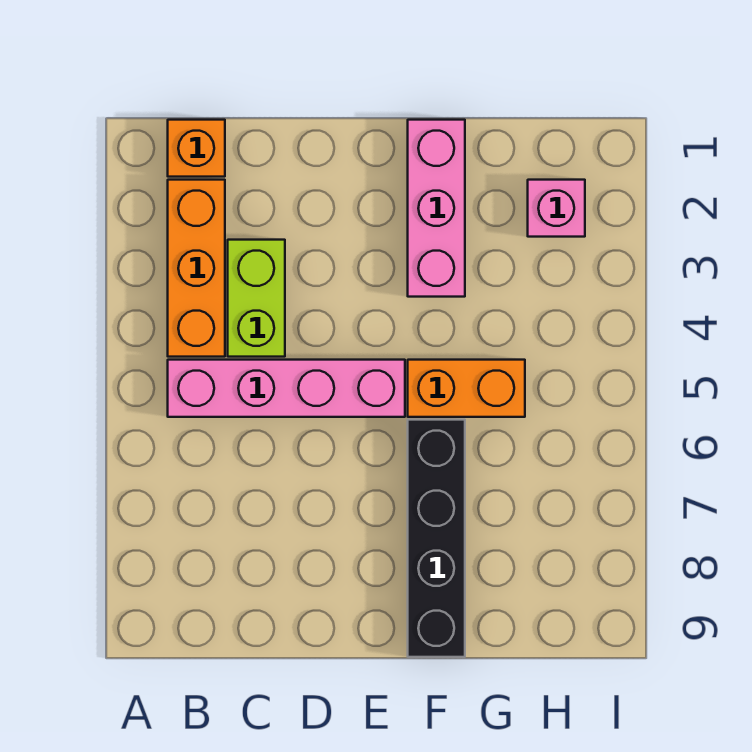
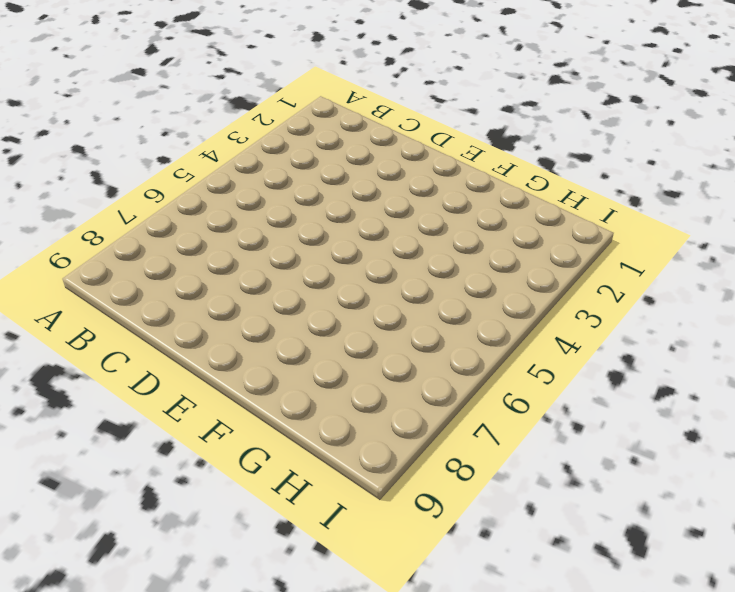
none -> orange brick B1 level 1
none -> orange brick B2:B4 level 1

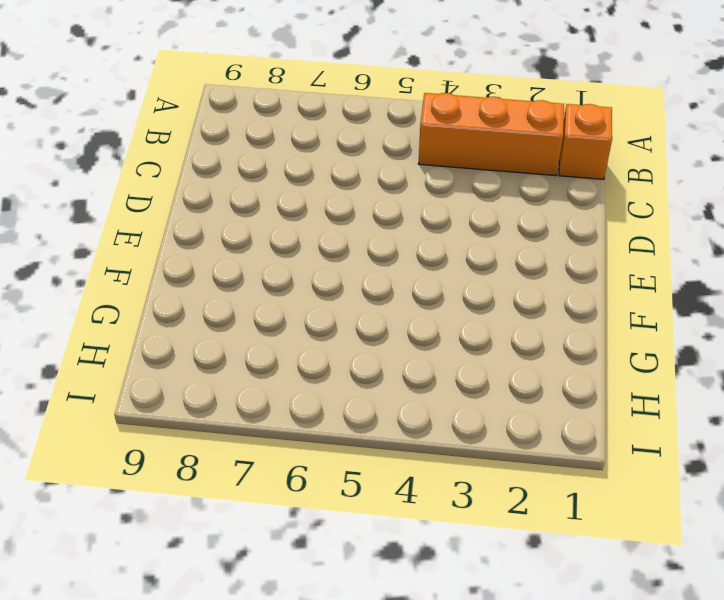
none -> pink brick B5:E5 level 1
none -> lime brick C3:C4 level 1

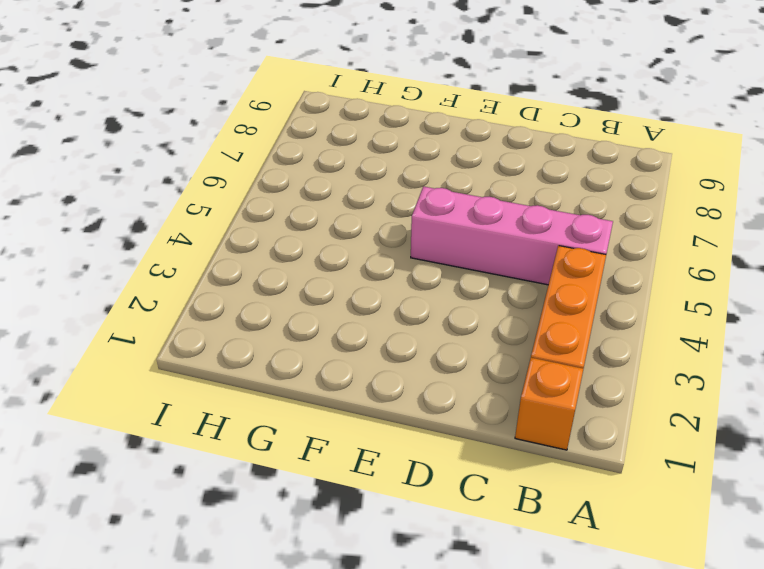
none -> lime brick C3:C4 level 1
none -> pink brick F1:F3 level 1

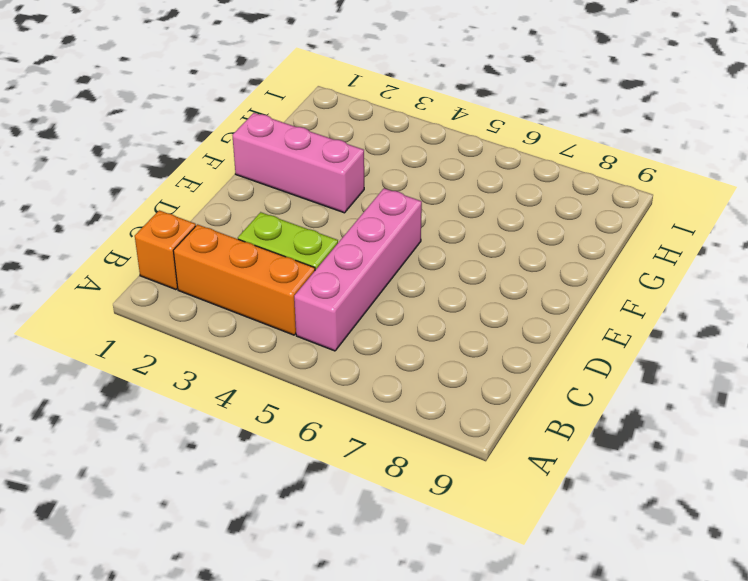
none -> orange brick F5:G5 level 1
none -> black brick F6:F9 level 1

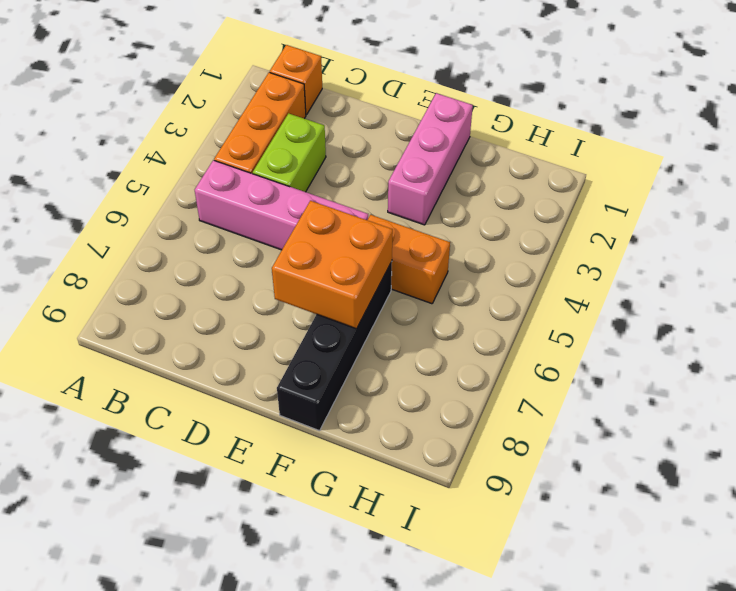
orange brick E6:F7 level 2 -> none
none -> pink brick H2 level 1

